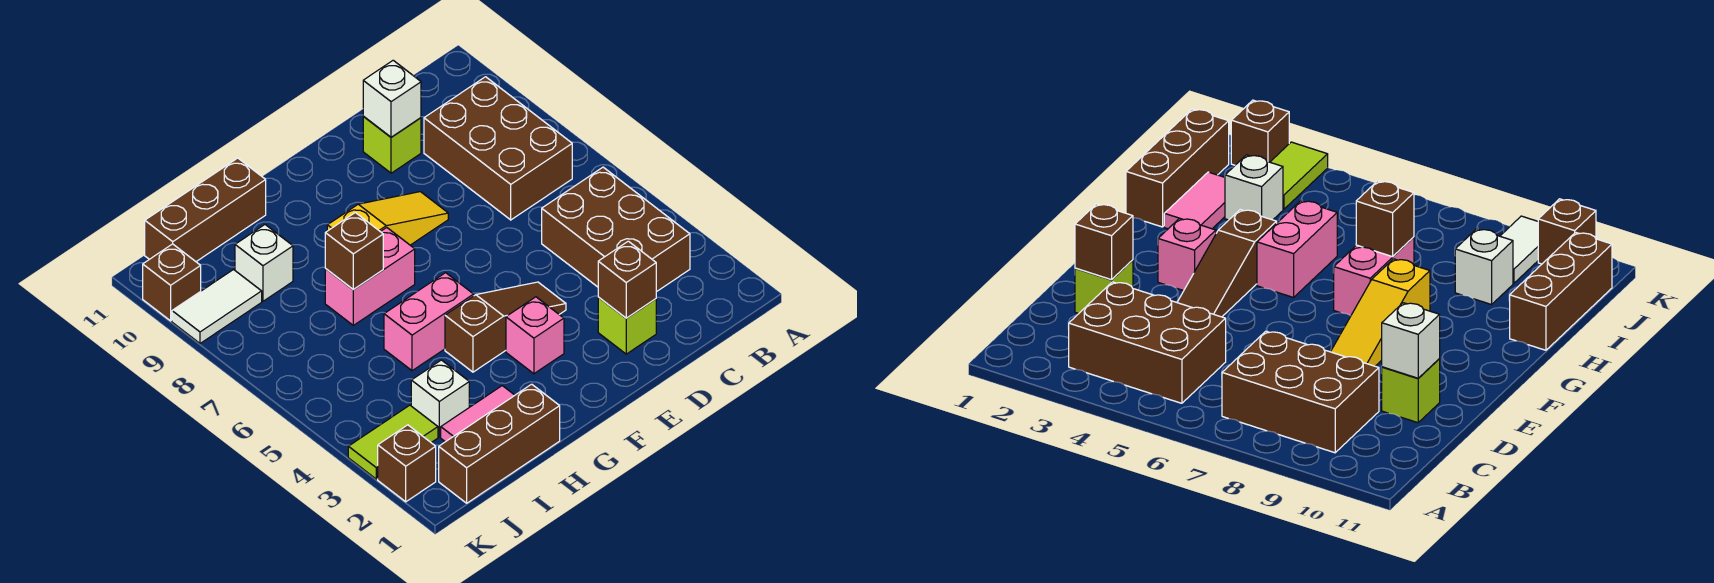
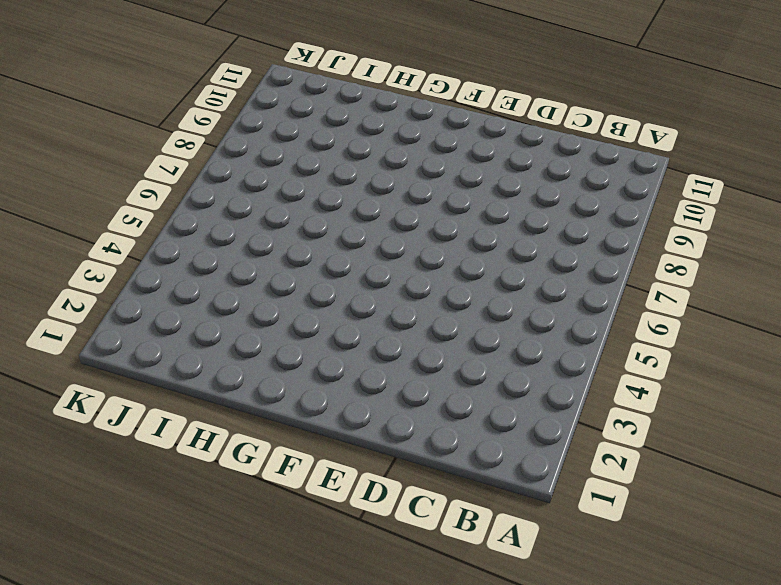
none -> brown brick B3:C5 level 1
none -> brown brick B7:C9 level 1
none -> lime brick D2 level 1

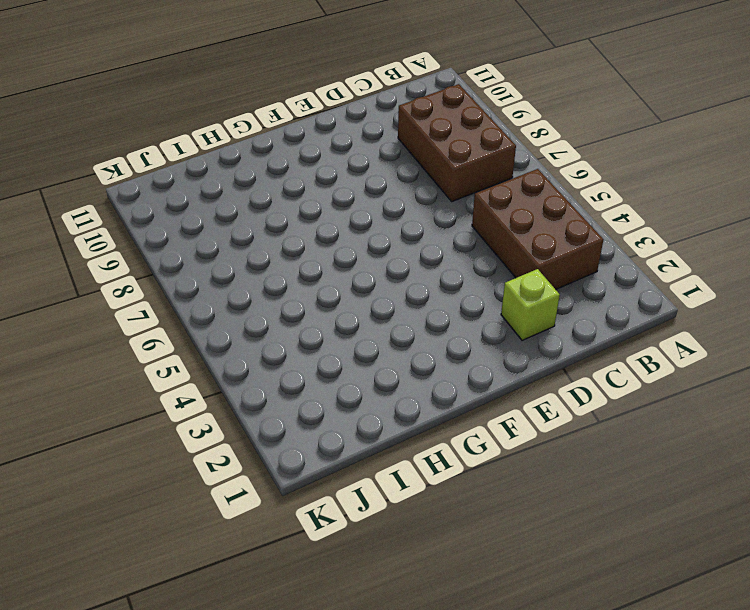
none -> lime brick D10 level 1
none -> brown slope E4:G4 level 1 top G
none -> yellow slope E8:G8 level 1 top G

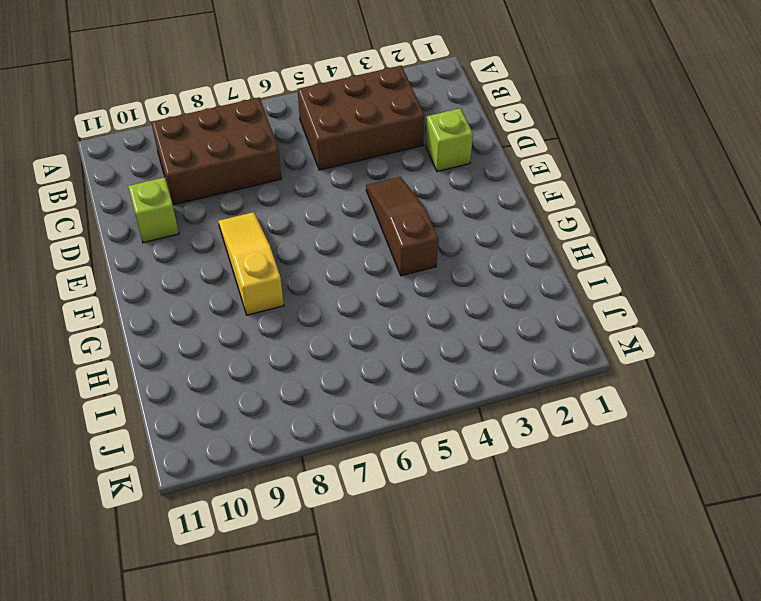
none -> pink brick F3 level 1
none -> pink brick G5:H5 level 1
none -> pink brick G7:H7 level 1

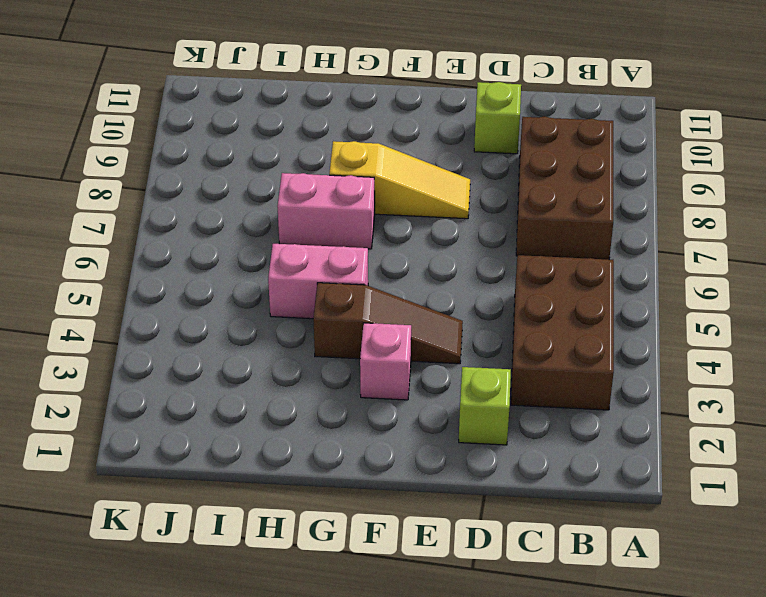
none -> brown brick H1:J1 level 1
none -> pink tile H2:I2 level 1
none -> brown brick H11:J11 level 1

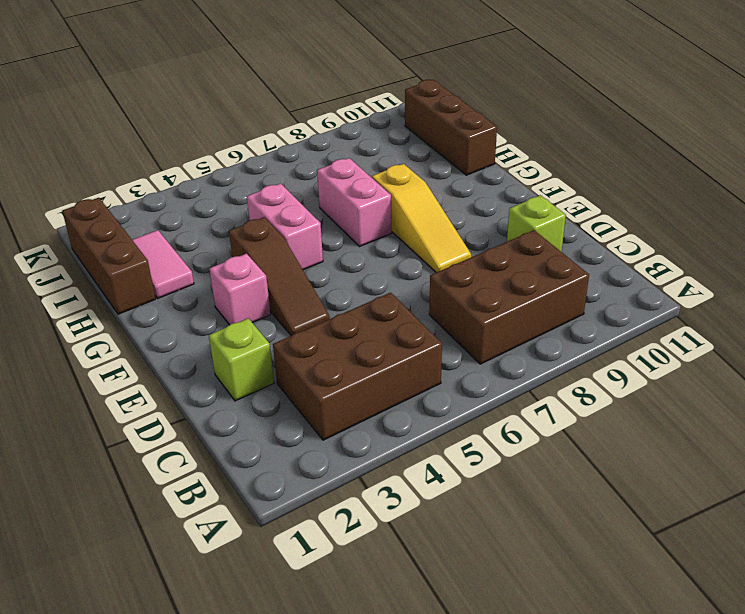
none -> white brick I3 level 1
none -> white brick I9 level 1
none -> lime tile J3:K3 level 1

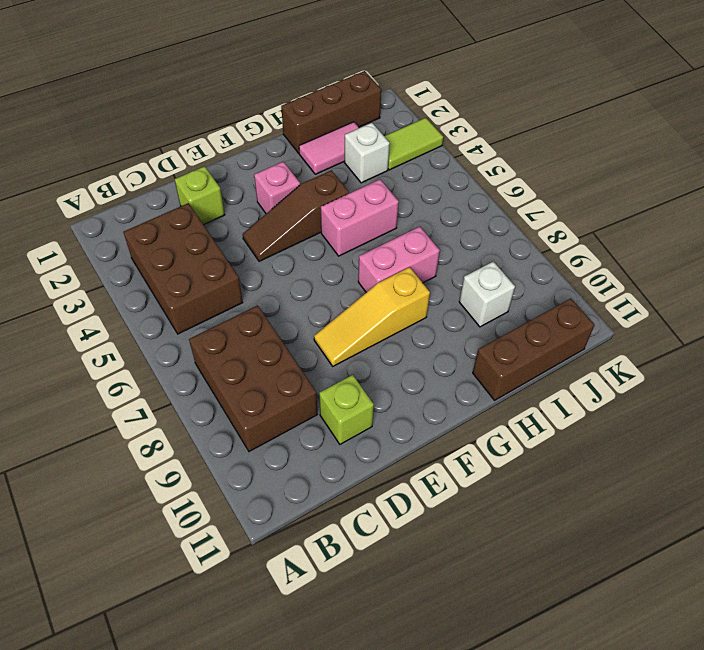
none -> white tile J9:K9 level 1
none -> brown brick K2 level 1
none -> brown brick K10 level 1

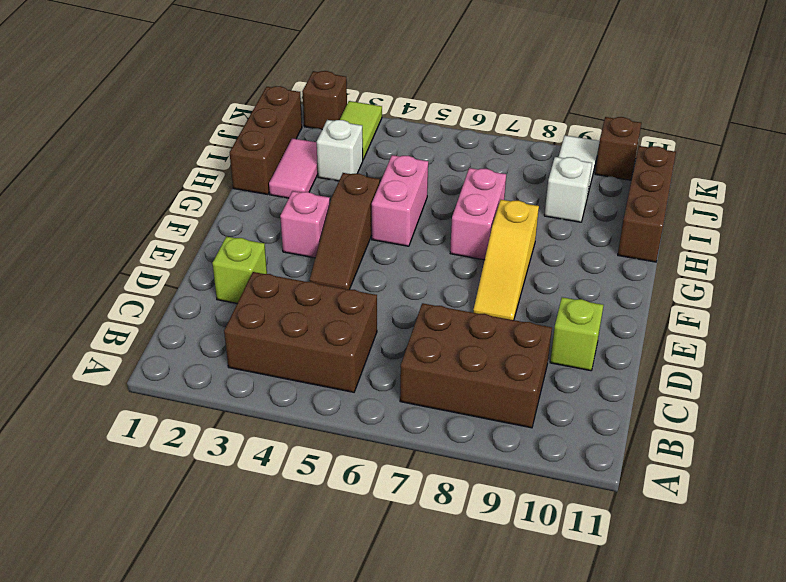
none -> brown brick D2 level 2
none -> white brick D10 level 2
none -> brown brick H7 level 2

